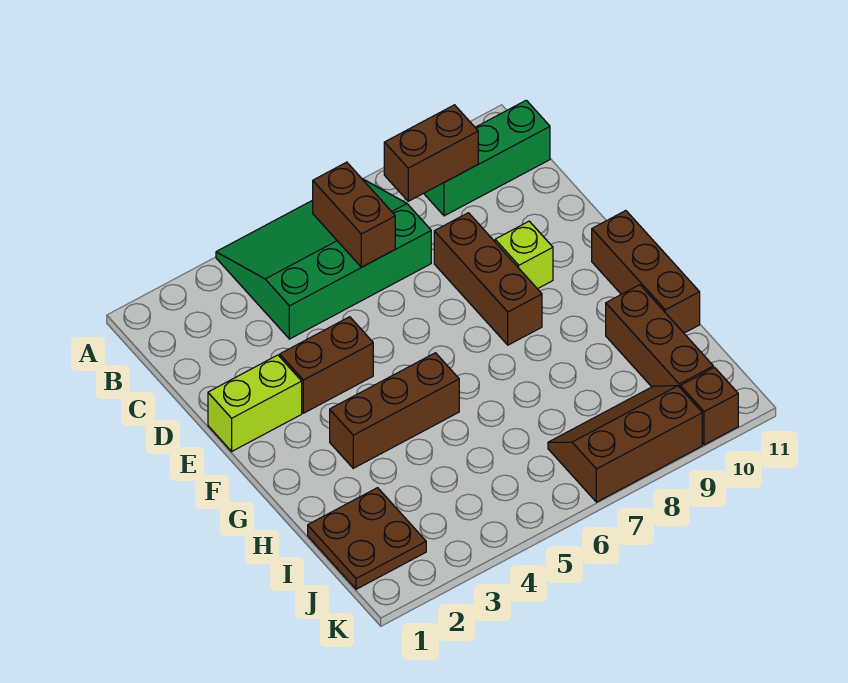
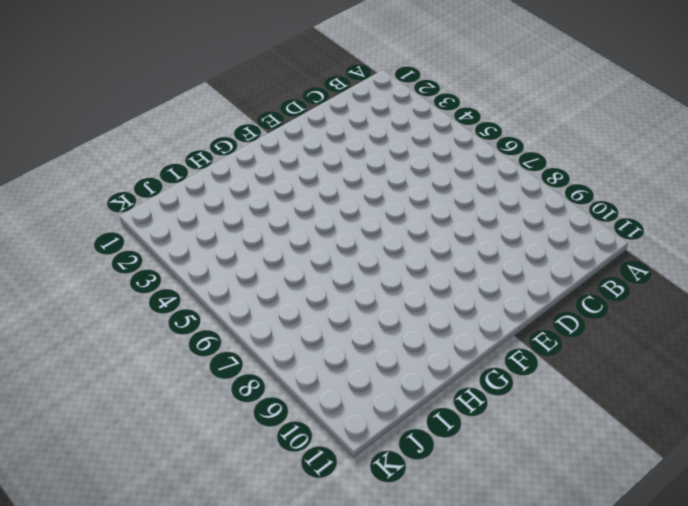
none -> green slope A4:C7 level 1 top C
none -> green brick B9:B11 level 1
none -> brown brick D8:F8 level 1

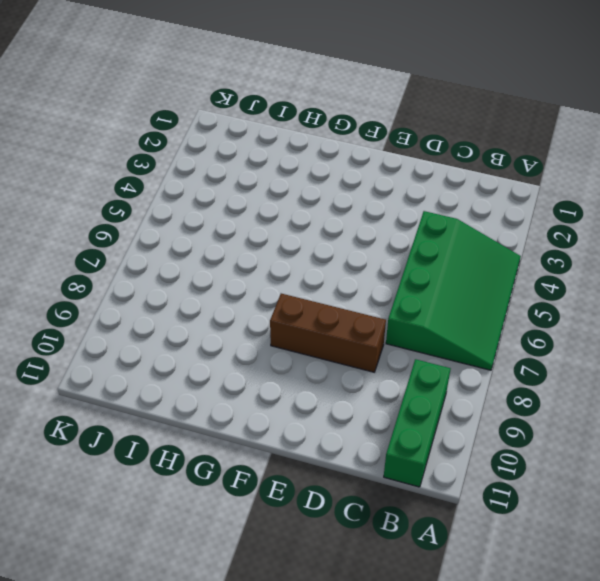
none -> lime brick E1:E2 level 1
none -> brown brick E3:E4 level 1
none -> lime brick E9 level 1

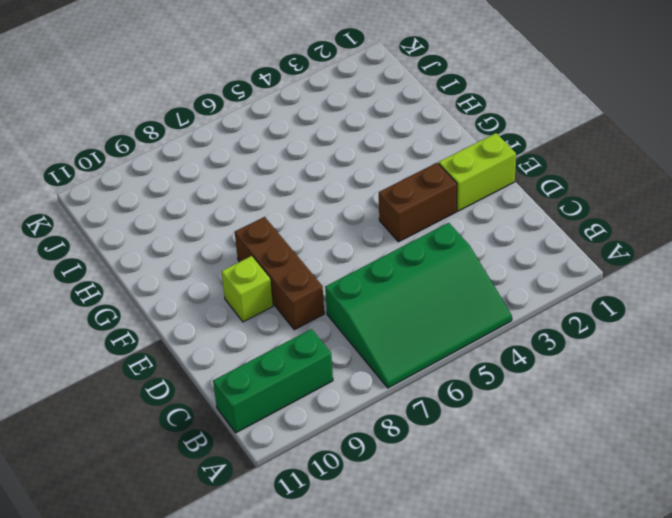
none -> brown brick F11:H11 level 1
none -> brown brick G3:G5 level 1
none -> brown brick H10:J10 level 1

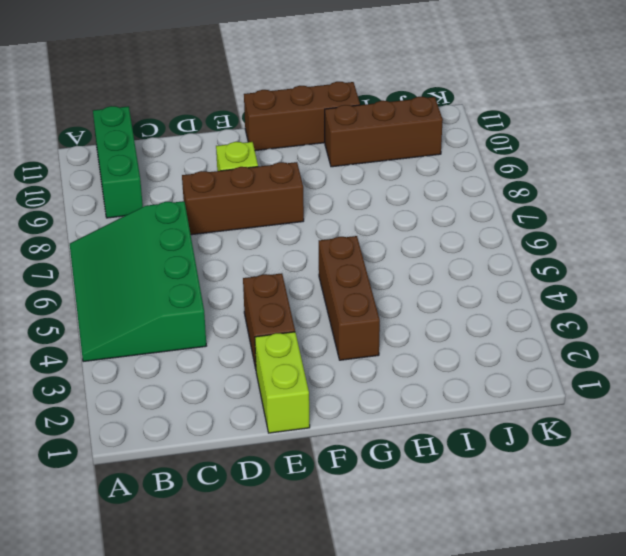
none -> brown plate I1:J2 level 1
none -> brown slope J7:K9 level 1 top K
none -> brown brick K10 level 1

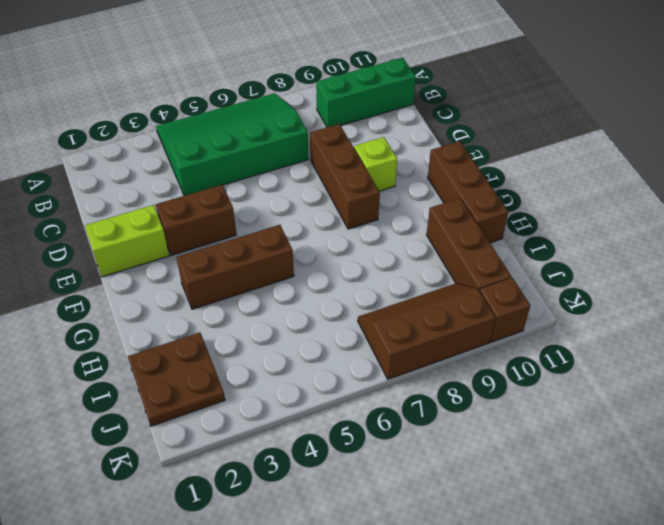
none -> brown brick B6:C6 level 2
none -> brown brick B8:B9 level 2

